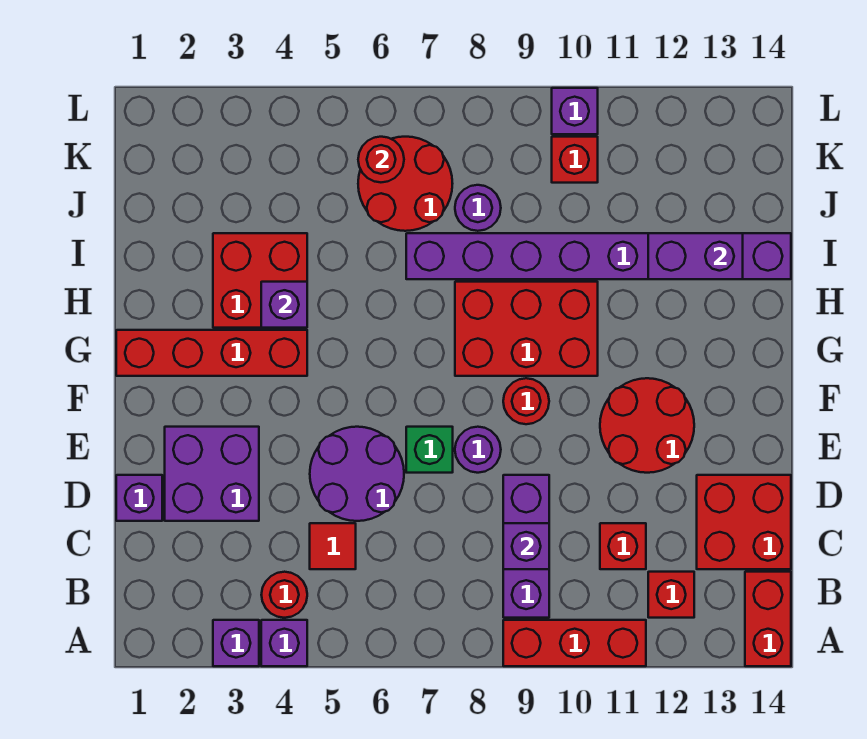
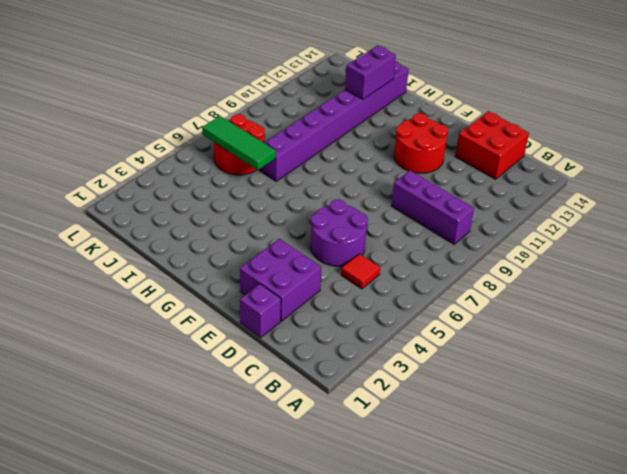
green tile I6:K6 level 2 -> red round brick K6 level 2
none -> purple brick A3 level 1
none -> purple brick A4 level 1
none -> red brick A9:A11 level 1

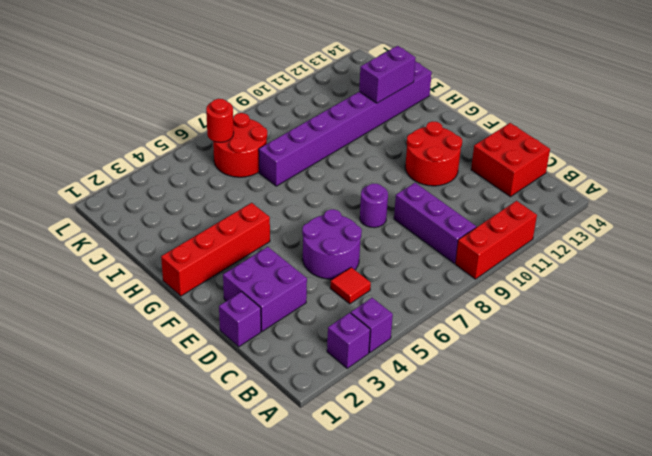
none -> red brick A14:B14 level 1
none -> red round brick B4 level 1
none -> red brick B12 level 1

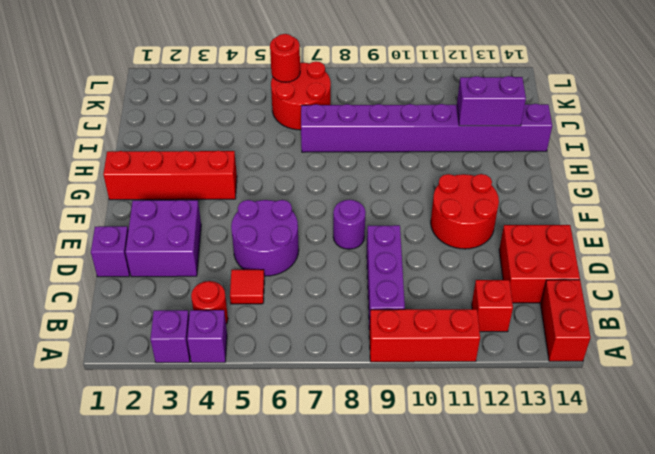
none -> red brick C11 level 1
none -> green brick E7 level 1
none -> red round brick F9 level 1

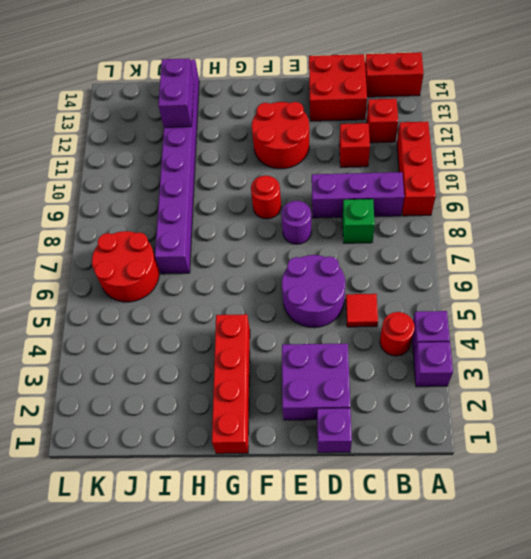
green brick C8 level 1 -> green brick E7 level 1
none -> red brick G8:H10 level 1
none -> red brick H3:I4 level 1
none -> purple round brick J8 level 1

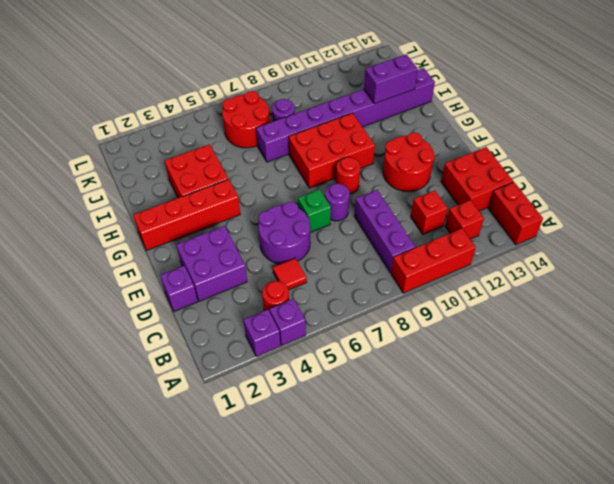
none -> red brick K10 level 1
none -> purple brick L10 level 1
none -> purple brick C9 level 2

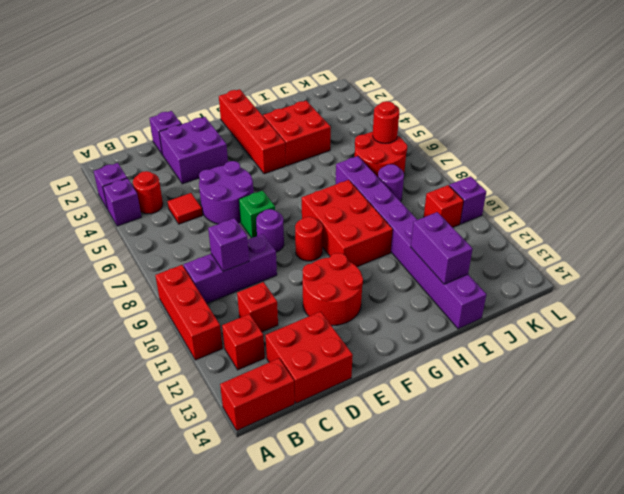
none -> purple brick H4 level 2

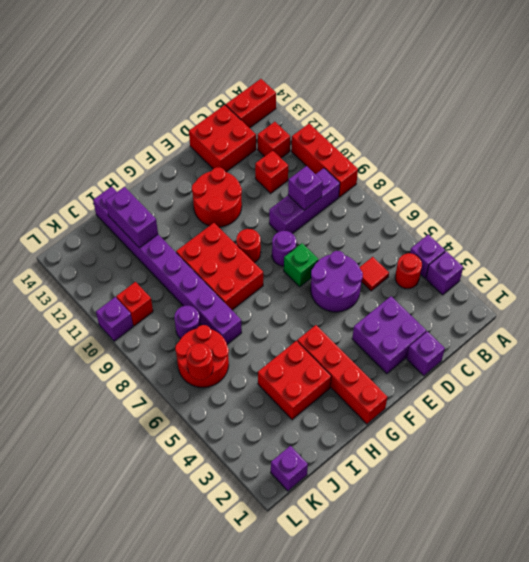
purple brick K1 level 1 -> purple brick H4 level 2

